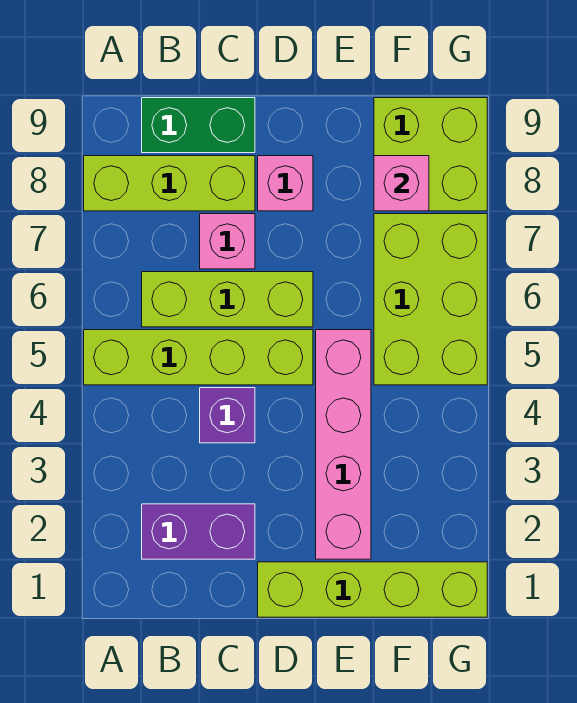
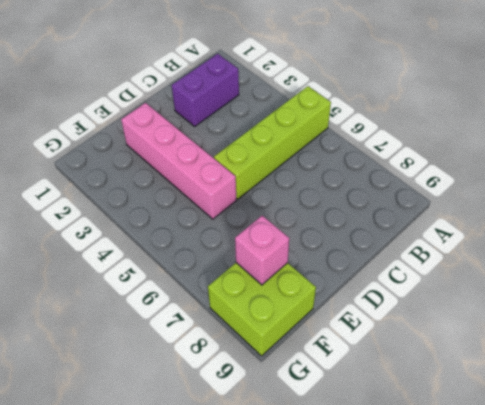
none -> lime brick A8:C8 level 1
none -> lime brick B6:D6 level 1
none -> green brick B9:C9 level 1

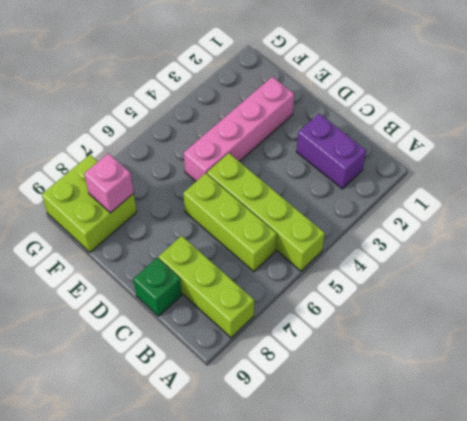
green brick C9 level 1 -> green brick B9:C9 level 1
none -> purple brick C4 level 1
none -> pink brick C7 level 1
none -> lime brick D1:G1 level 1

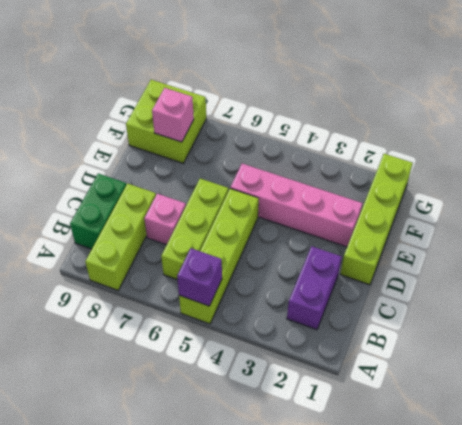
purple brick A5 level 2 -> purple brick C4 level 1
none -> pink brick D8 level 1
none -> lime brick F5:G7 level 1

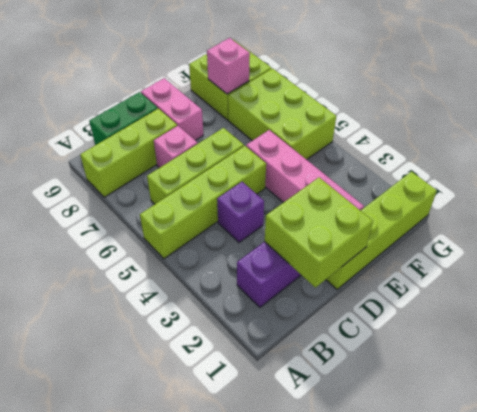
lime brick C1:D2 level 2 -> none
pink brick D8:D9 level 1 -> pink brick D8 level 1

